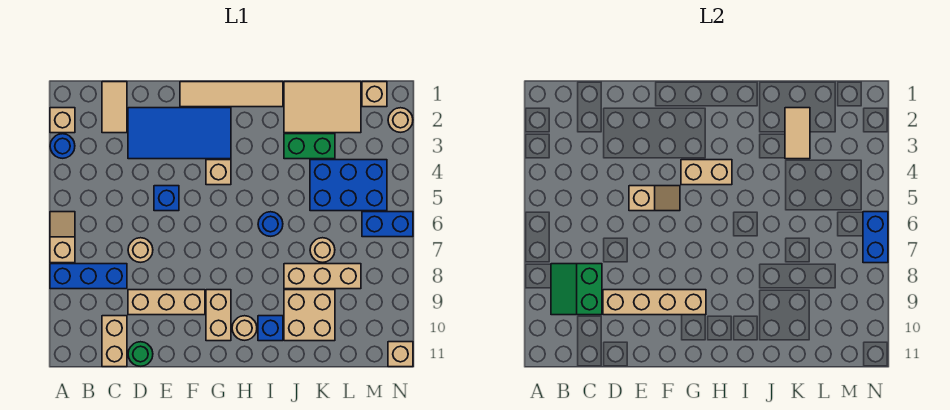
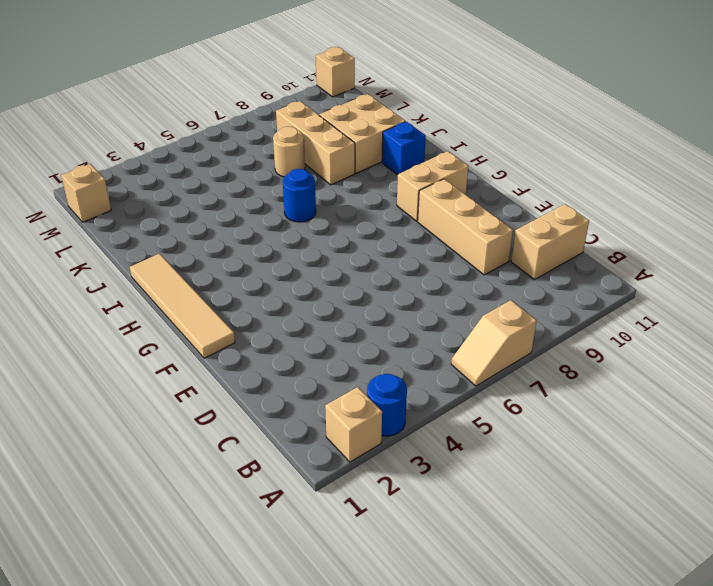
none -> blue brick A8:C8 level 1
none -> tan tile C1:C2 level 1
none -> blue tile D2:G3 level 1
none -> tan round brick D7 level 1

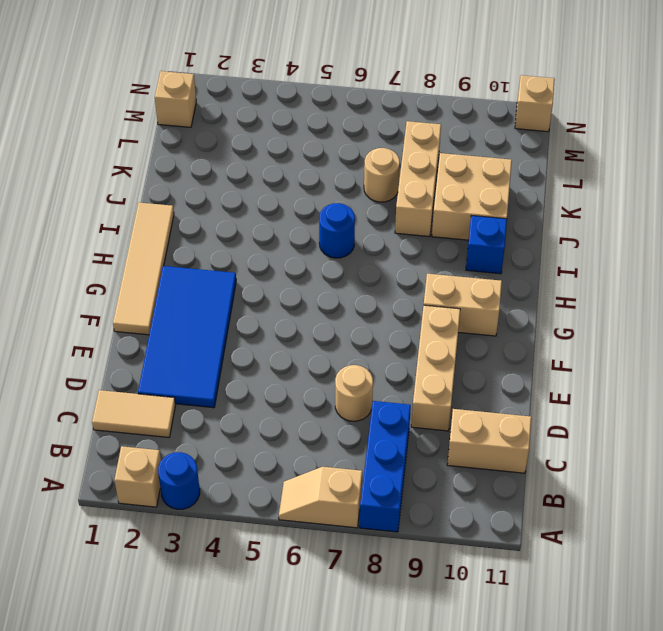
none -> green round brick D11 level 1
none -> blue brick E5 level 1
none -> tan brick G4 level 1
none -> tan round brick H10 level 1

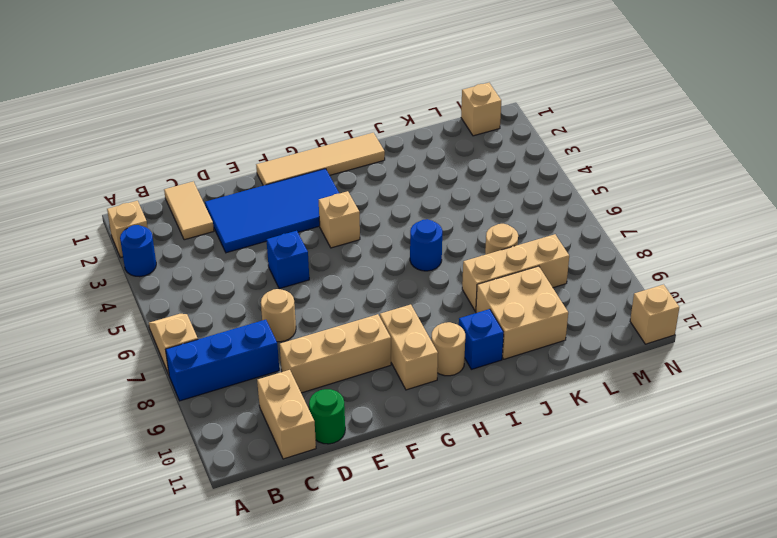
none -> tan tile J1:L2 level 1
none -> green brick J3:K3 level 1
none -> blue brick K4:M5 level 1
none -> blue brick M6:N6 level 1

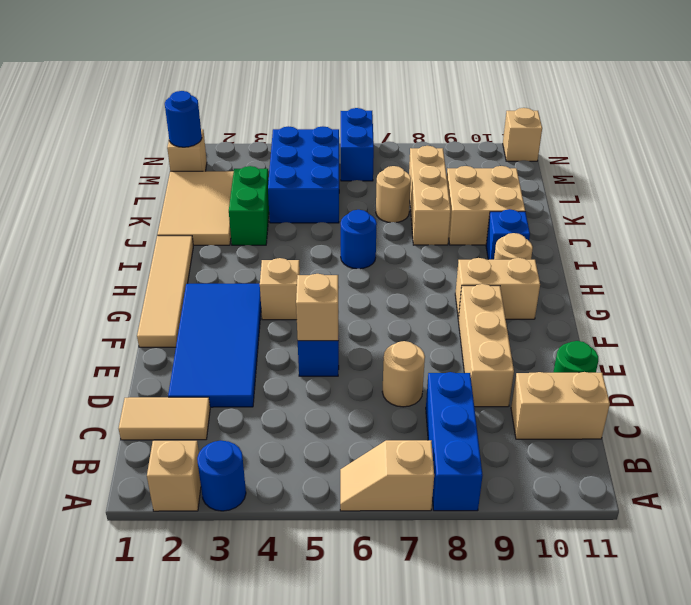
blue round brick M1 level 2 -> none
none -> tan round brick N2 level 1
none -> green slope B8:C9 level 2 top C
none -> tan brick D9:G9 level 2
none -> tan brick G4:H4 level 2

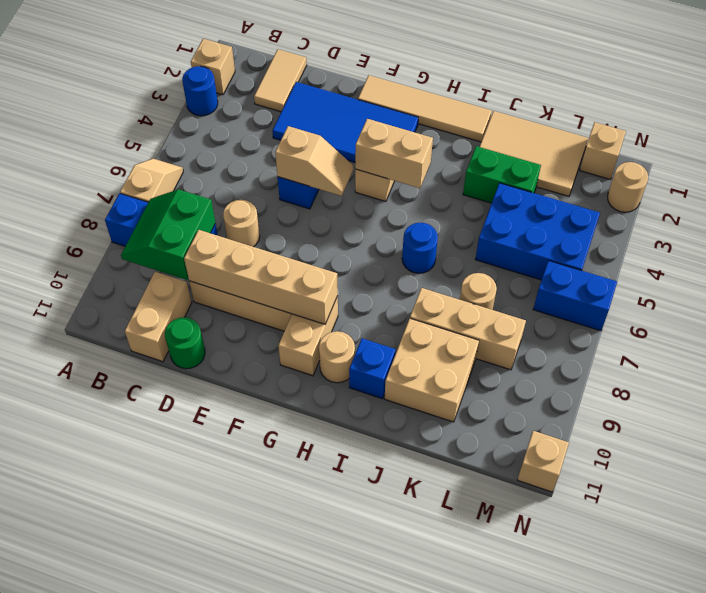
none -> tan tile K2:K3 level 2
none -> blue brick N6:N7 level 2

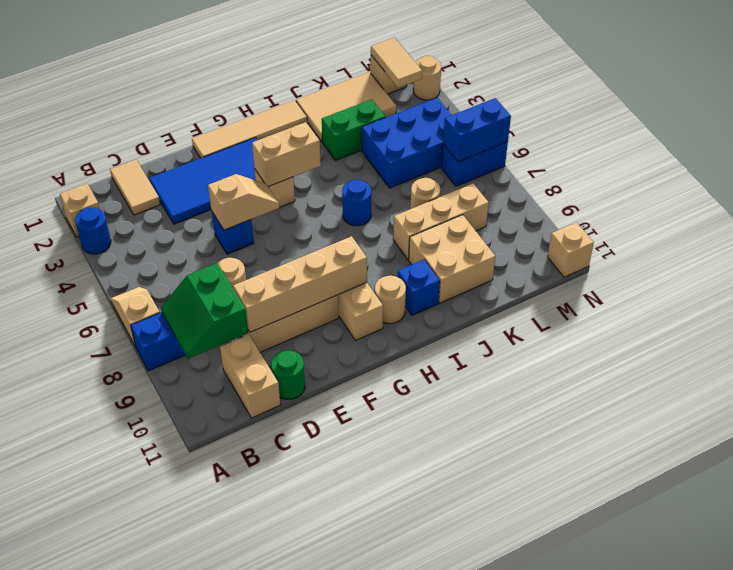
tan tile M1:M2 level 2 -> tan tile K2:K3 level 2
blue brick M6:N6 level 2 -> blue brick N6:N7 level 2

